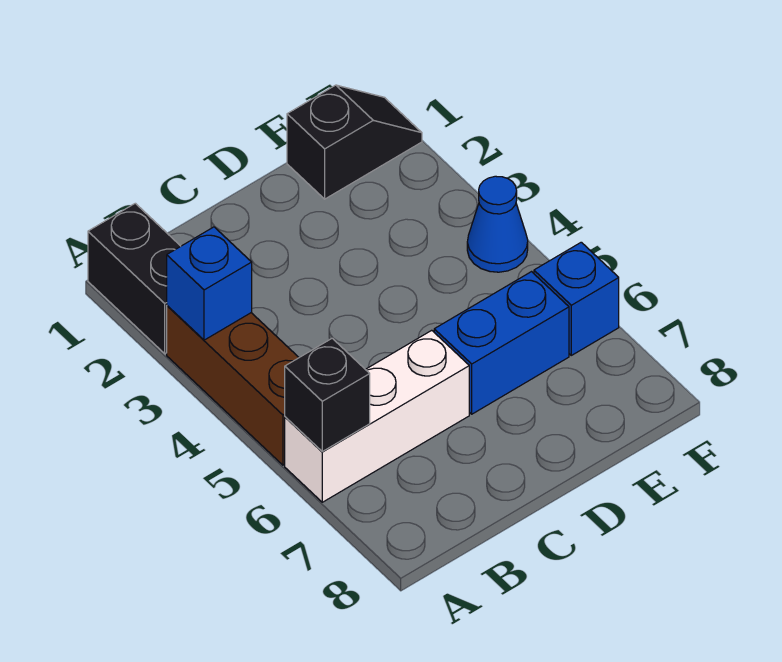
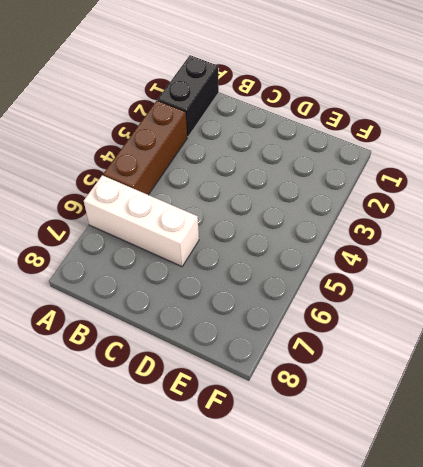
none -> blue brick D6:E6 level 1
none -> black slope E1:F1 level 1 top E

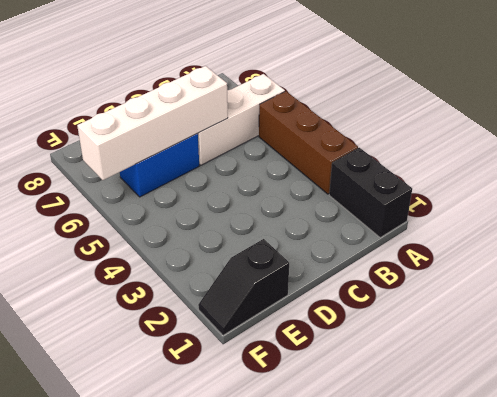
white brick C6:F6 level 2 -> none
none -> blue cone F4 level 1
none -> blue brick F6 level 1

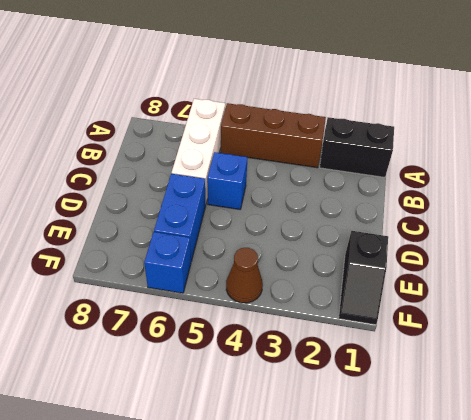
blue brick C5 level 1 -> blue brick A3 level 2
brown cone F4 level 1 -> blue cone F4 level 1
none -> black brick A6 level 2

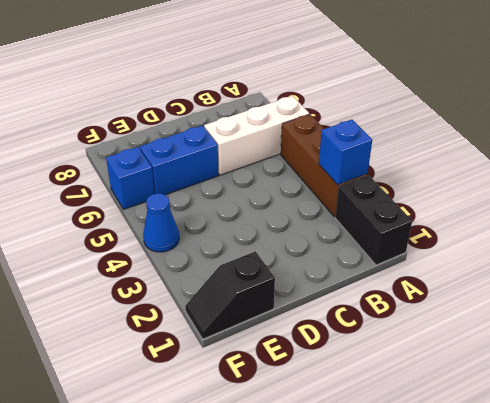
none -> black brick A6 level 2

